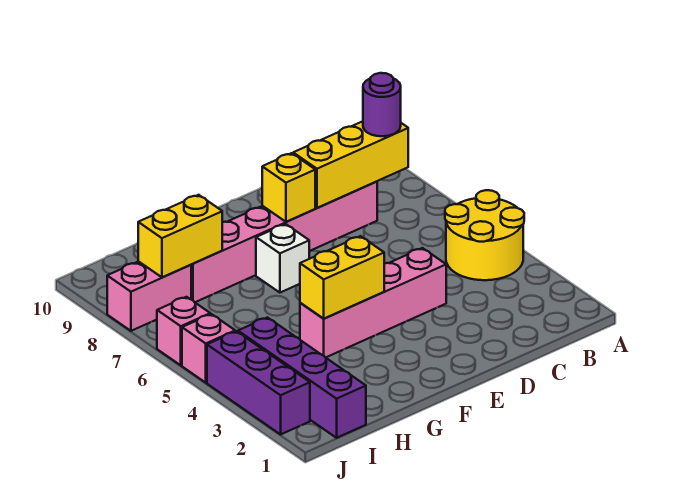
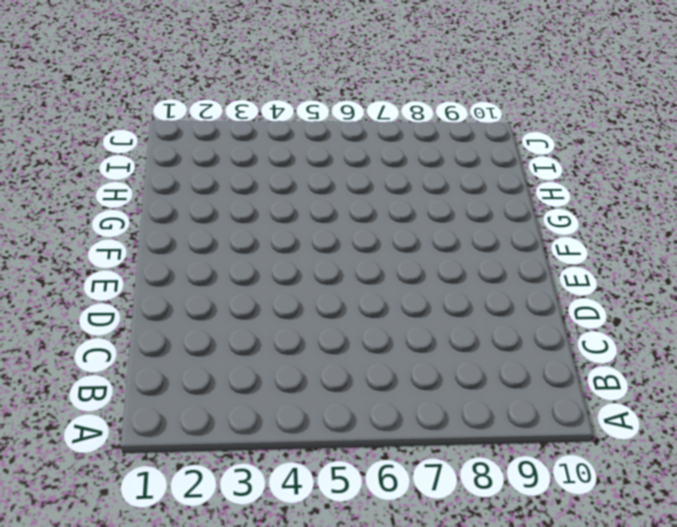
none -> yellow round brick A4:B5 level 1
none -> pink brick C8:H8 level 1
none -> pink brick D4:G4 level 1

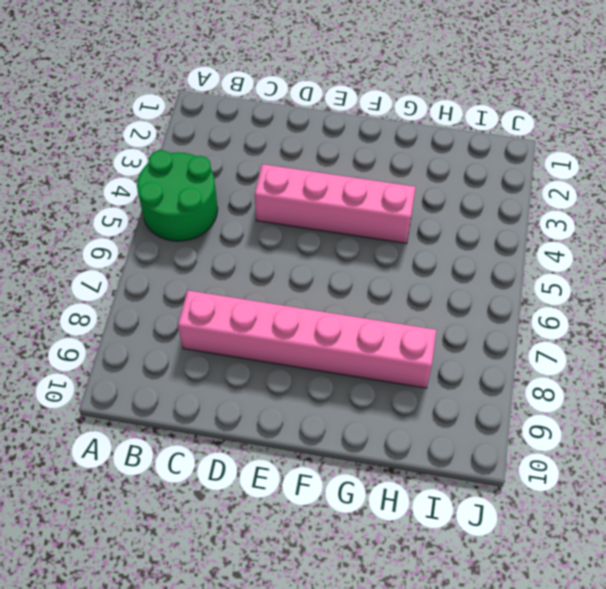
green round brick A4:B5 level 1 -> yellow round brick A4:B5 level 1
none -> white brick F7 level 1
none -> purple brick I1:I4 level 1
none -> pink brick I8:J8 level 1

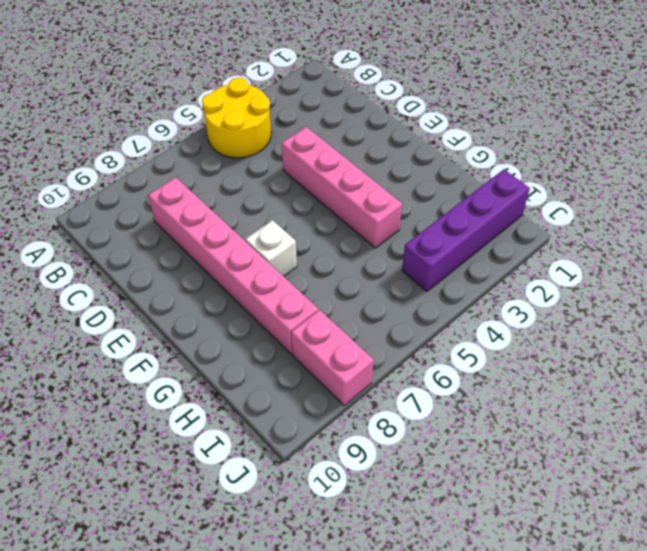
none -> purple brick J2:J4 level 1
none -> pink brick J5 level 1
none -> pink brick J6 level 1

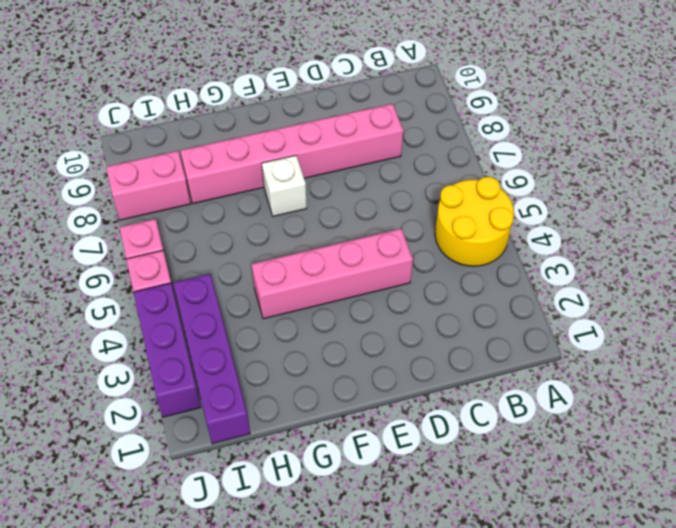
none -> yellow brick B8:D8 level 2
none -> yellow brick E8 level 2
none -> yellow brick F4:G4 level 2

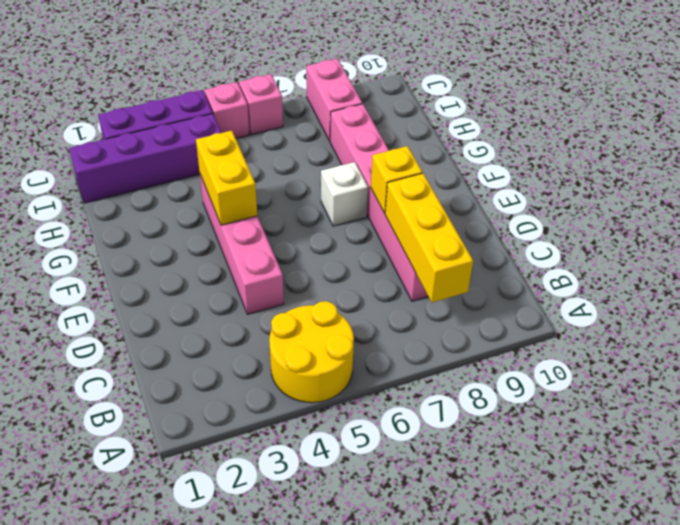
none -> yellow brick H8:I8 level 2
none -> purple round brick B8 level 3

